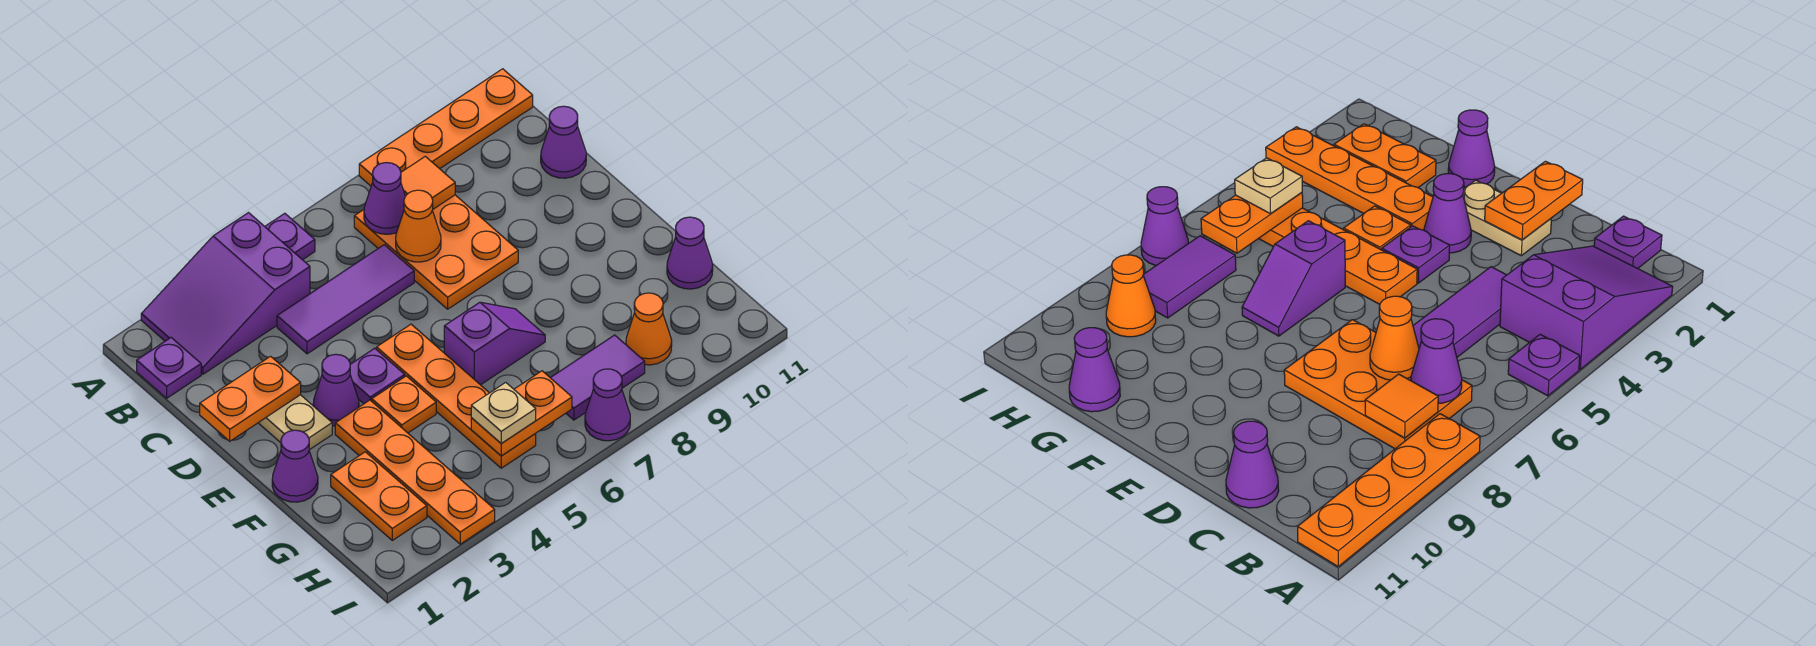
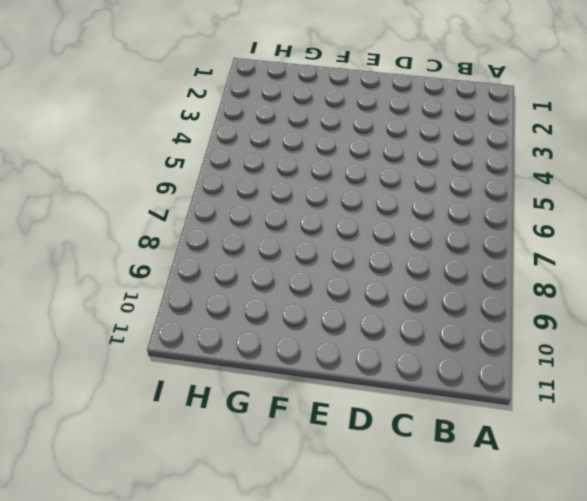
none -> purple slope A2:B4 level 1 top 4
none -> purple plate A5 level 1
none -> orange plate A8:A11 level 1

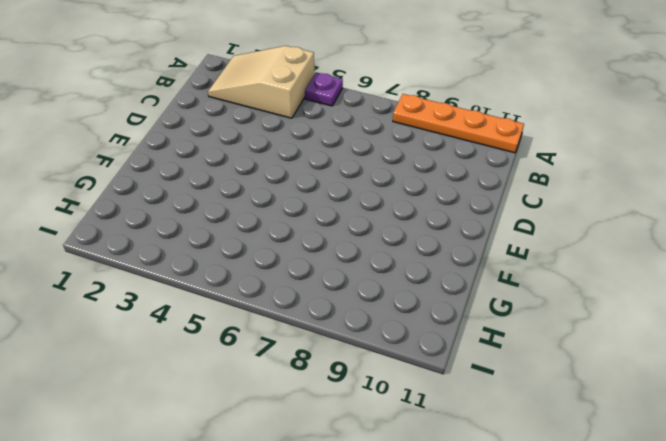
tan slope A2:B4 level 1 top 4 -> purple slope A2:B4 level 1 top 4
none -> purple plate B1 level 1
none -> orange plate B7:D8 level 1
none -> purple tile C4:C6 level 1

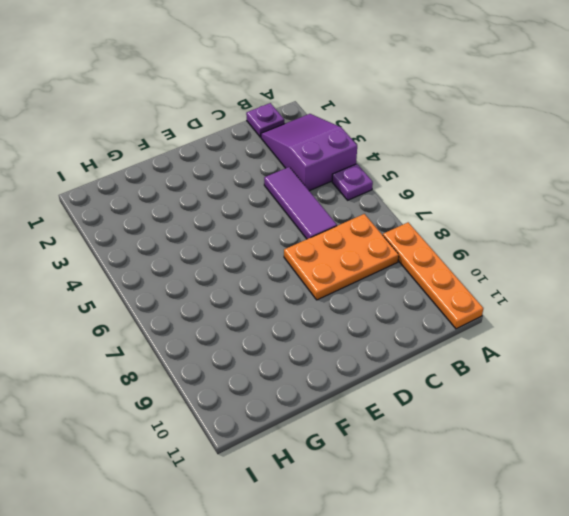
none -> purple cone C11 level 1
none -> tan plate D2:E2 level 1
none -> purple cone E3 level 1

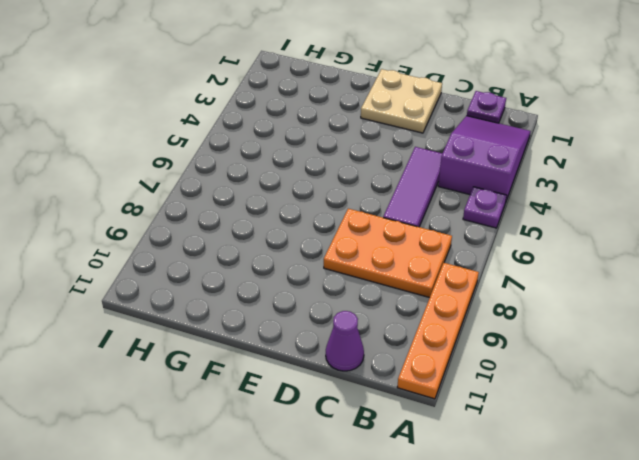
tan plate D1:E2 level 1 -> tan plate D2:E2 level 1
none -> purple cone E3 level 1
none -> purple plate E4 level 1
none -> orange plate E5:H5 level 1

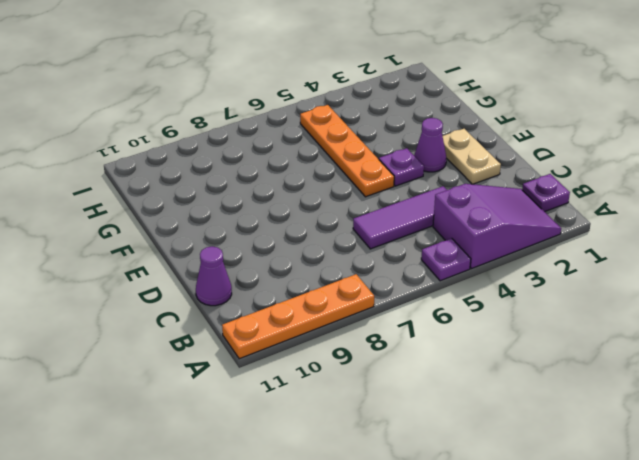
none -> orange plate B7:D8 level 1
none -> purple cone F1 level 1
none -> orange plate F3:I3 level 1

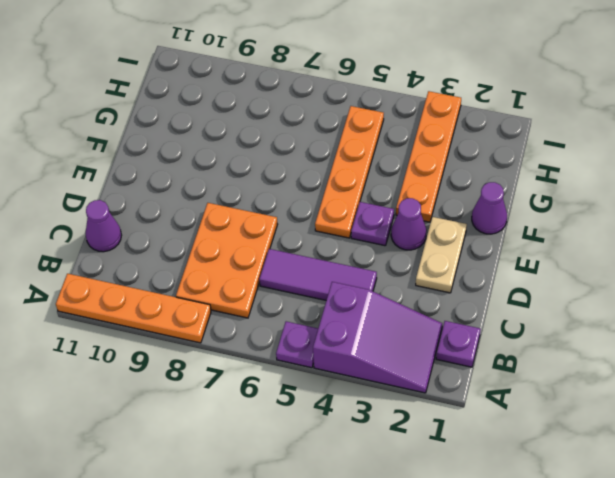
none -> orange plate F4 level 1
none -> purple slope F6:F7 level 1 top 6
none -> orange plate G2:H2 level 1

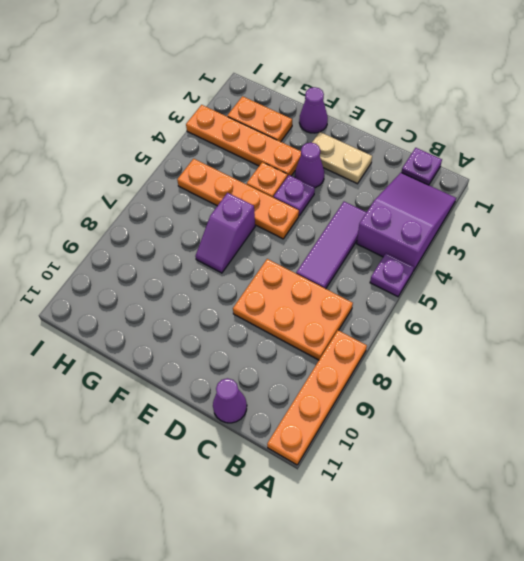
none -> purple cone G11 level 1
none -> purple tile H7:H8 level 1
none -> orange cone H9 level 1

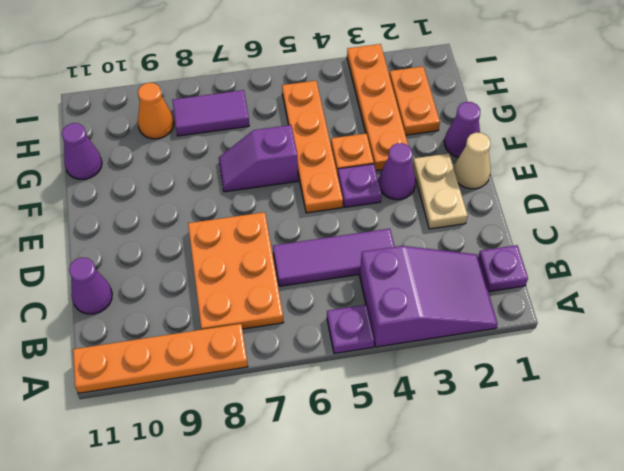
tan cone E1 level 1 -> none
none -> purple cone I7 level 1
none -> purple cone B7 level 2
none -> orange tile B8 level 2

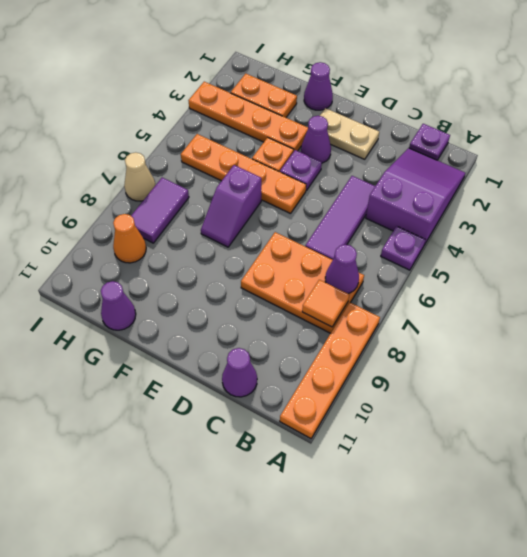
tan cone I7 level 1 -> purple cone I7 level 1
none -> orange cone C7 level 2
none -> orange plate D1:D2 level 2
none -> orange plate H5:H6 level 2

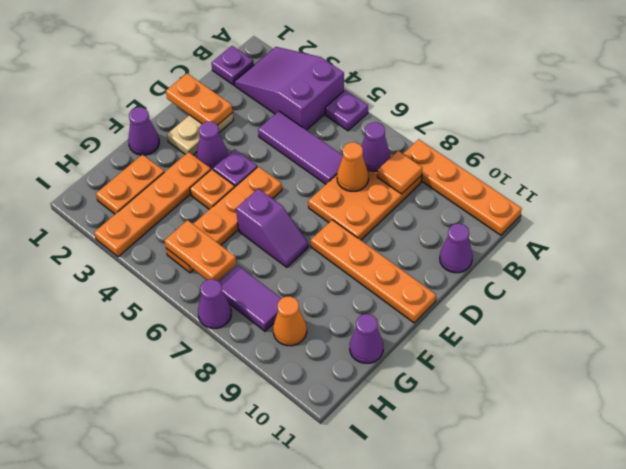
orange plate E8:E11 level 1 -> none
none -> tan plate H5 level 3

